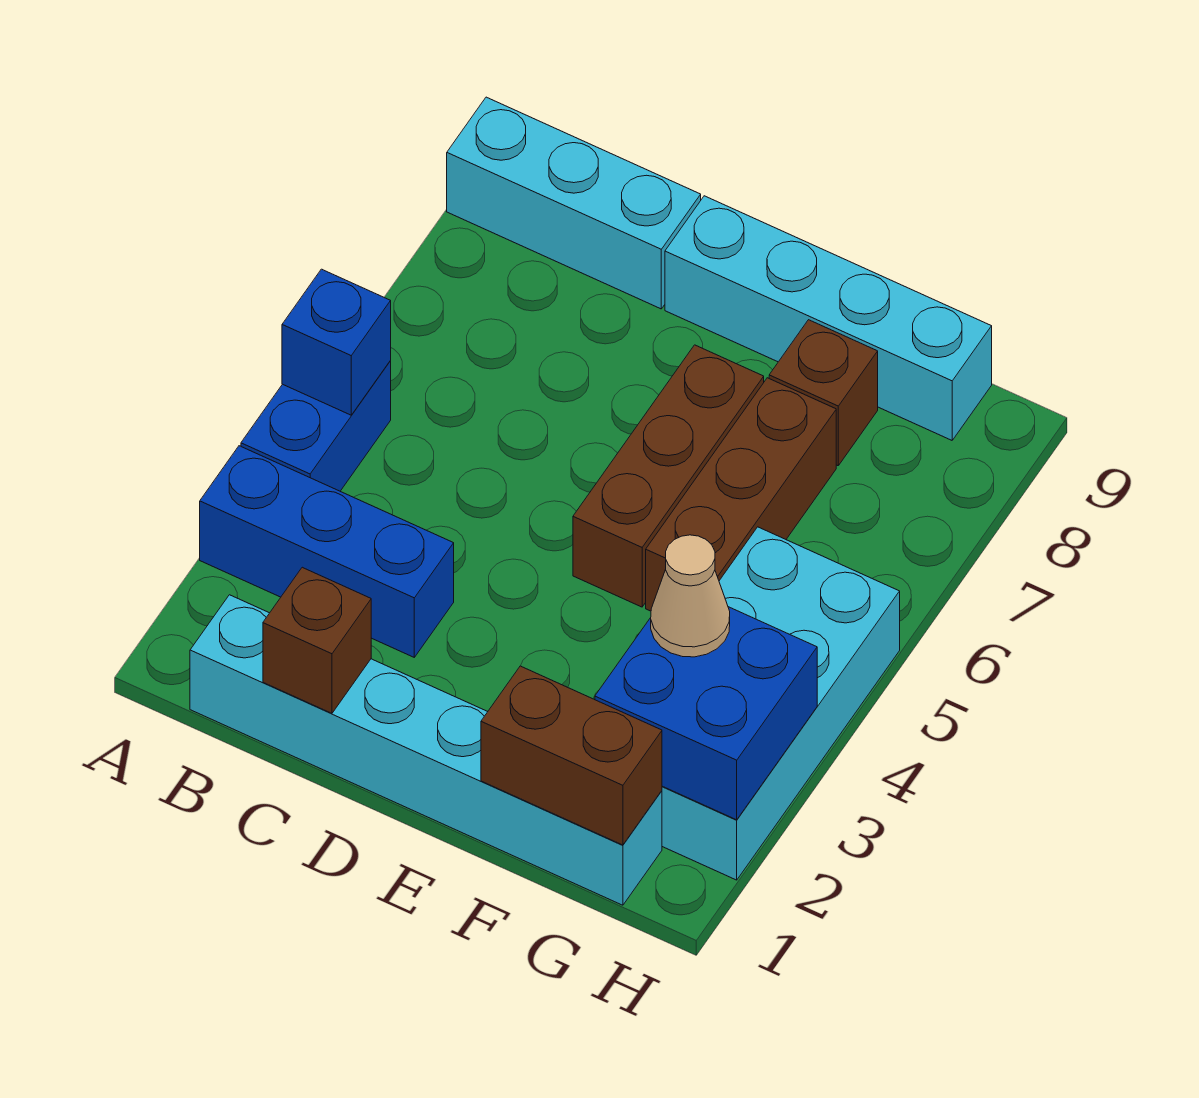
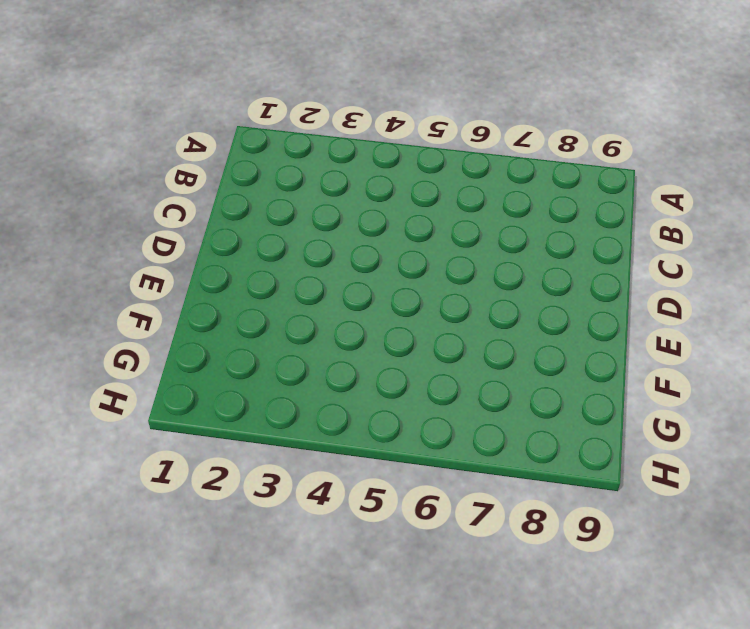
none -> blue brick A3:C3 level 1
none -> blue brick A4:A5 level 1
none -> cyan brick A9:C9 level 1

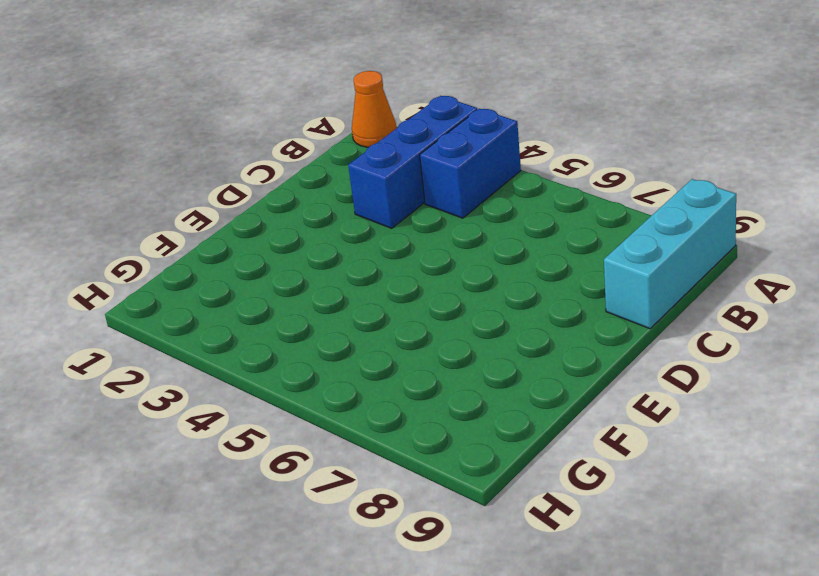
orange cone A1 level 1 -> none
blue brick A4:B4 level 1 -> blue brick A4:A5 level 1
none -> cyan brick B1:G1 level 1
none -> cyan brick D9:G9 level 1
none -> brown brick E5:E7 level 1

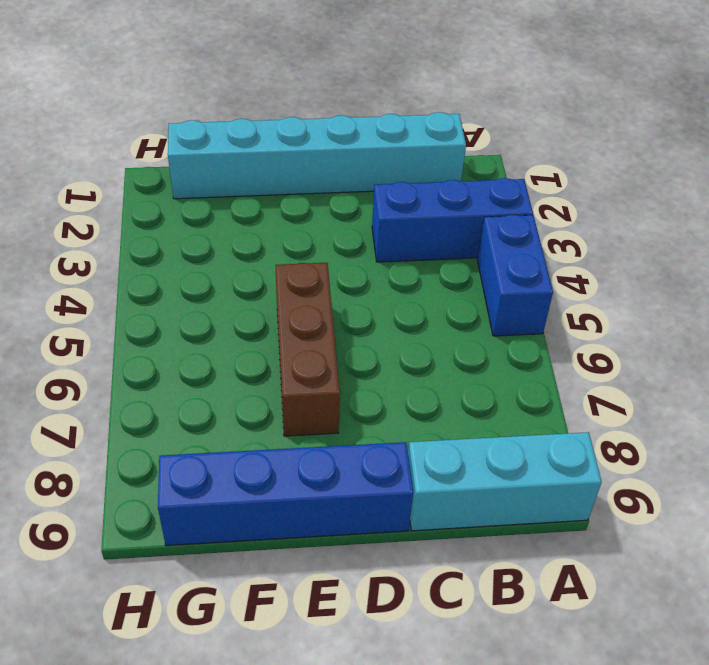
blue brick D9:G9 level 1 -> cyan brick D9:G9 level 1
none -> brown brick F5:F7 level 1
none -> brown brick F8 level 1
none -> cyan brick G2:H5 level 1

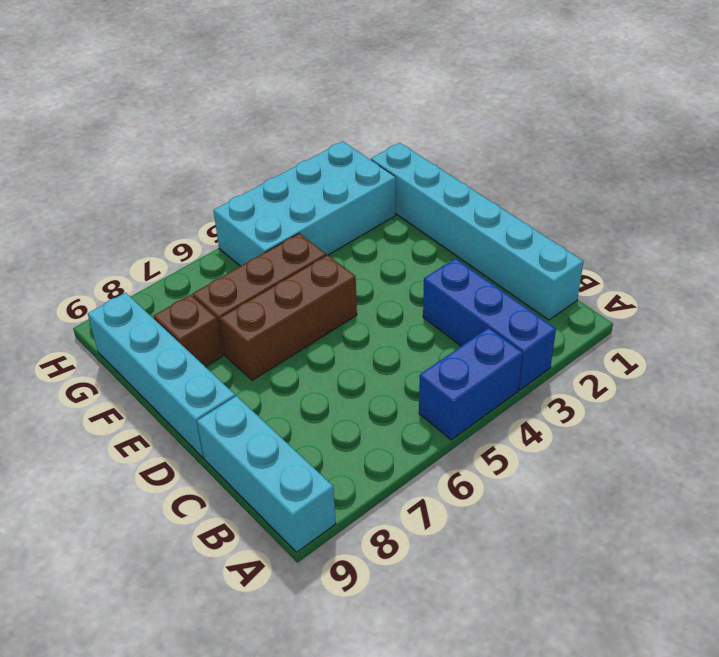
none -> blue brick A5 level 2
none -> brown brick C1 level 2
none -> brown brick F1:G1 level 2

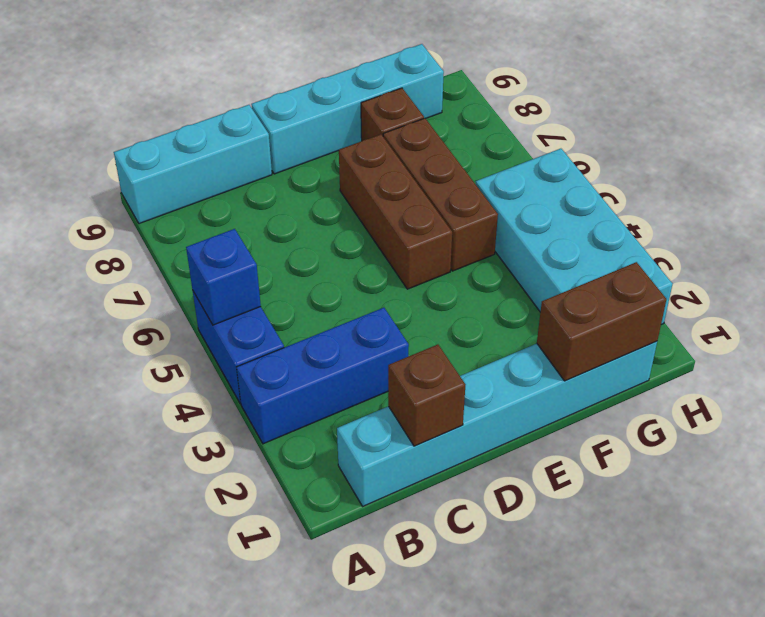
none -> blue brick G2:H3 level 2
none -> tan cone G3 level 3

